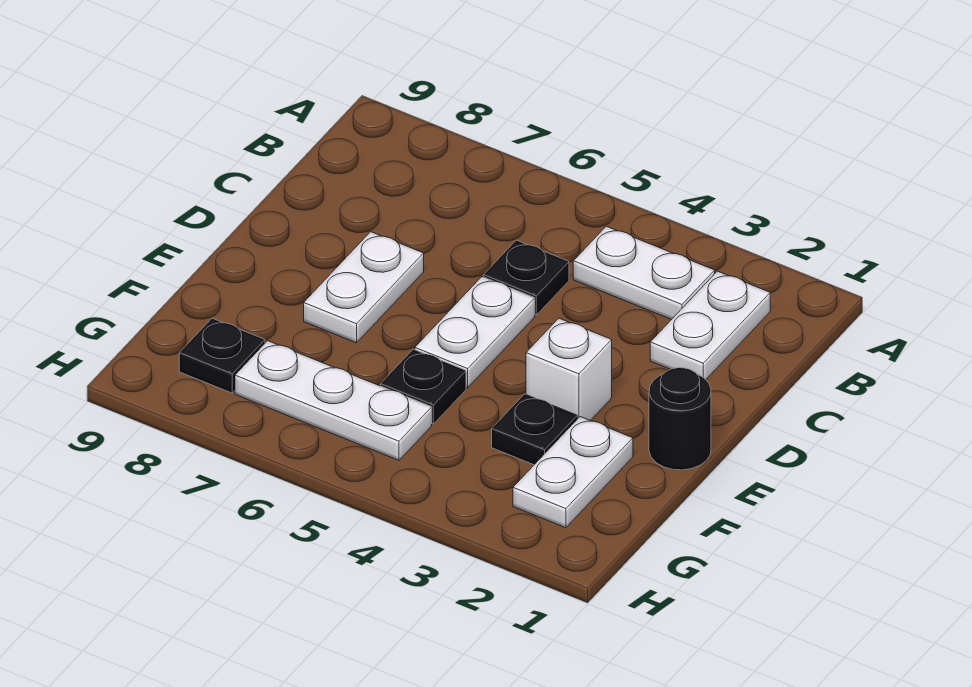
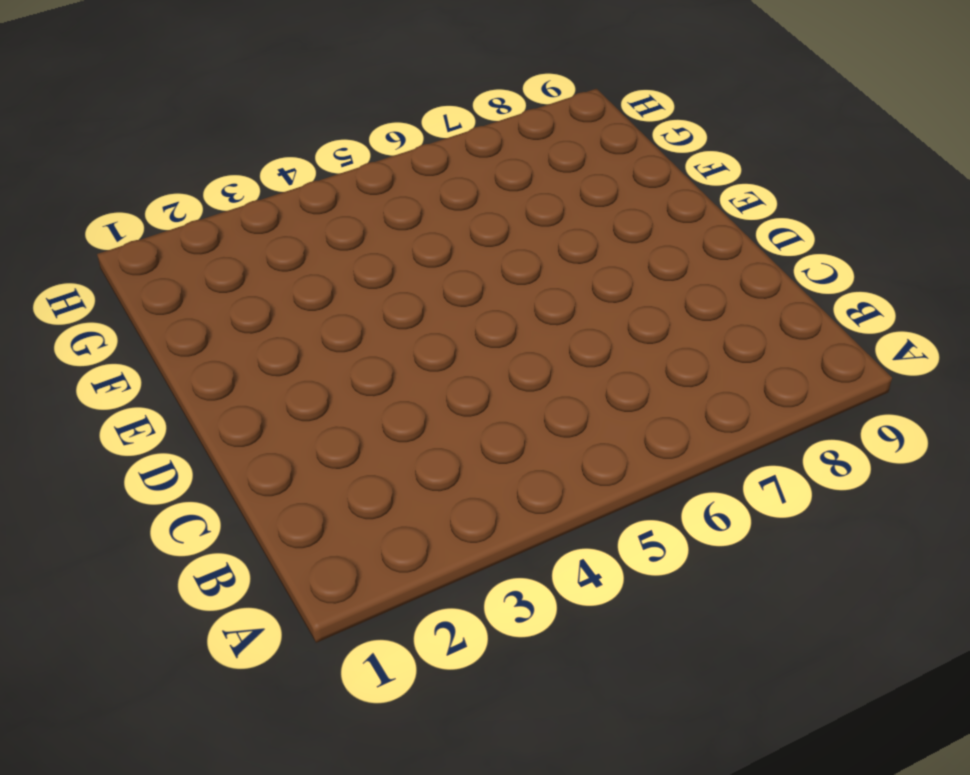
none -> white plate B2:C2 level 1
none -> white plate B3:B4 level 1
none -> black plate C5 level 1

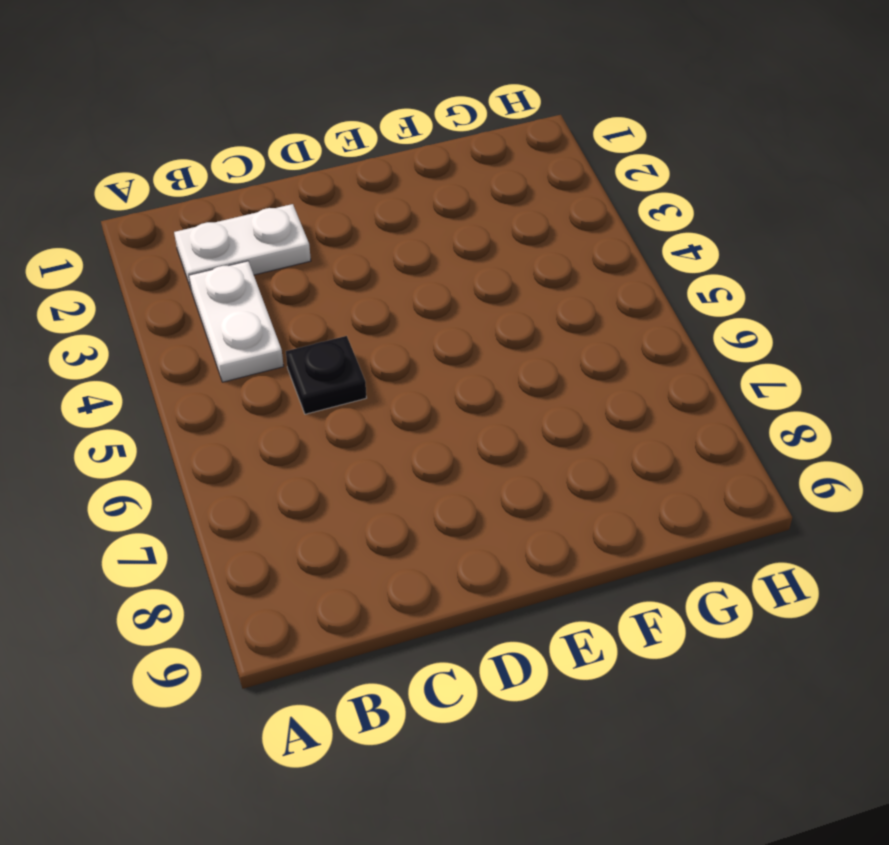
none -> white plate D5:E5 level 1
none -> white plate D7:E7 level 1
none -> black round brick E1 level 1

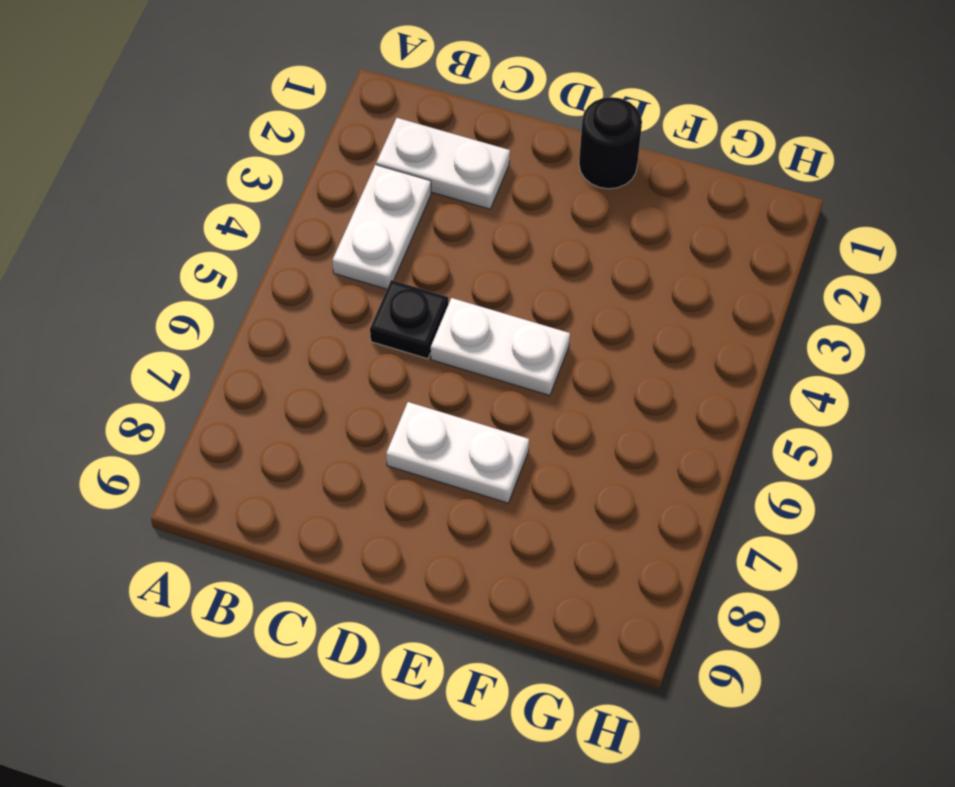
none -> white brick E3 level 1
none -> white plate F2:G2 level 1
none -> black plate F3 level 1

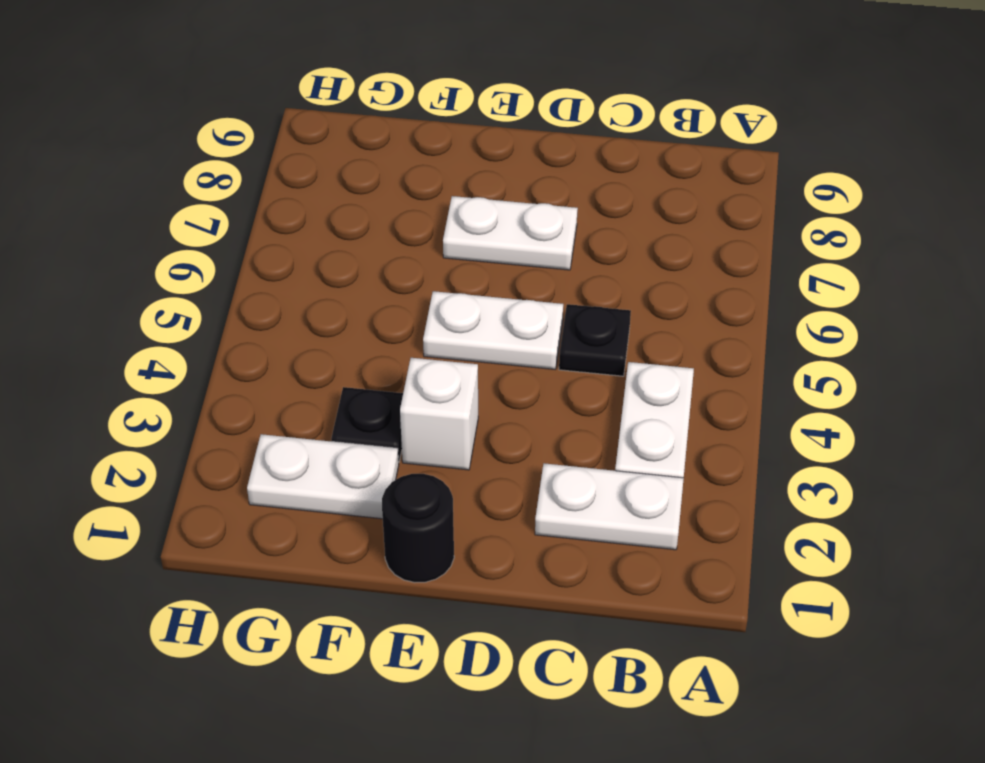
none -> black plate F5 level 1
none -> white plate G5:G7 level 1
none -> black plate G8 level 1

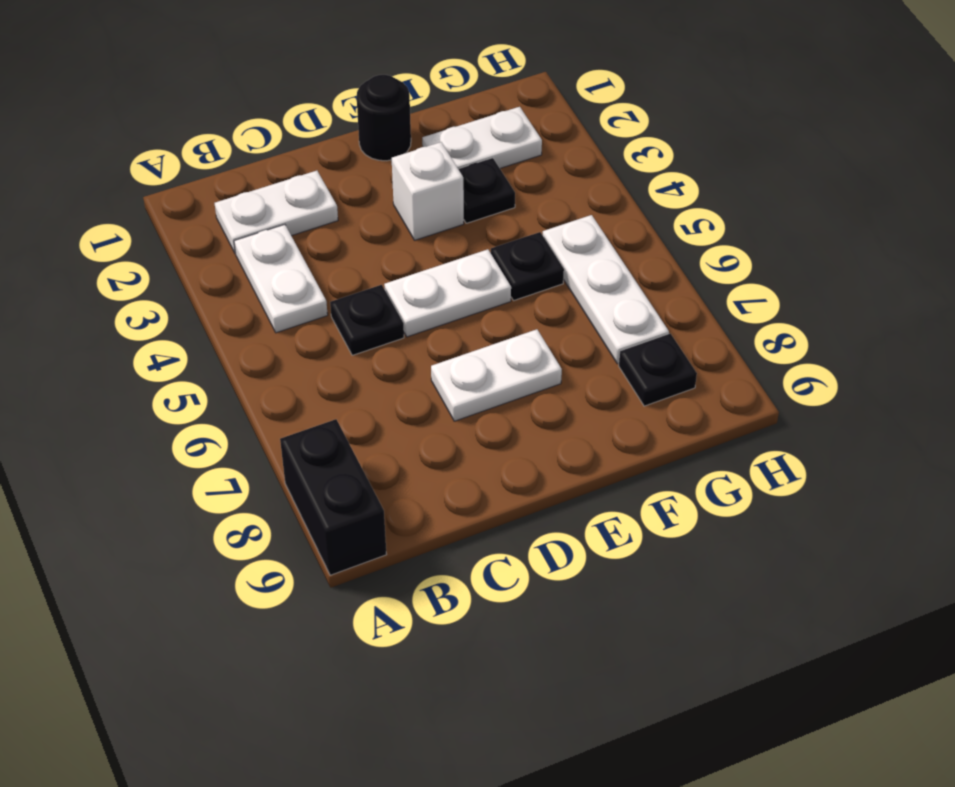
black brick A8:A9 level 1 -> none

